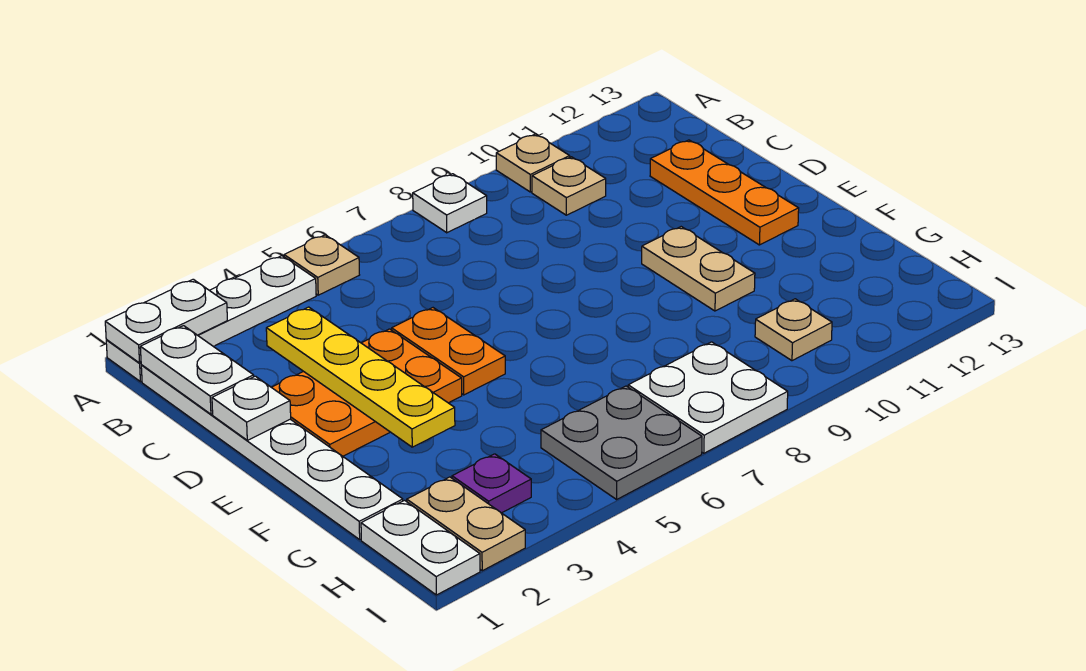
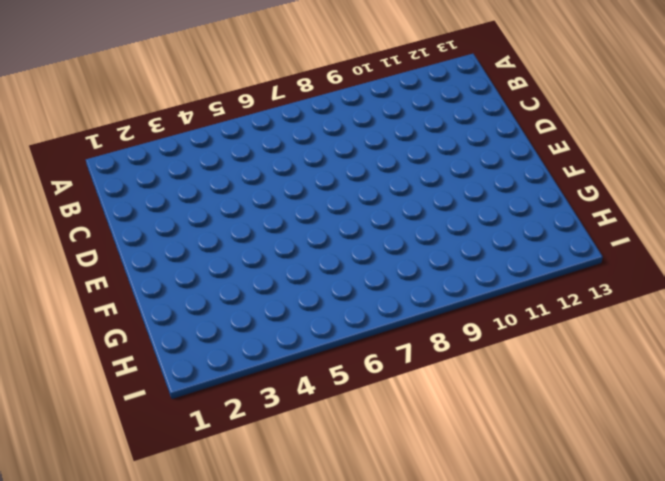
none -> white plate A1:A4 level 1
none -> tan plate A5 level 1
none -> white plate A8 level 1

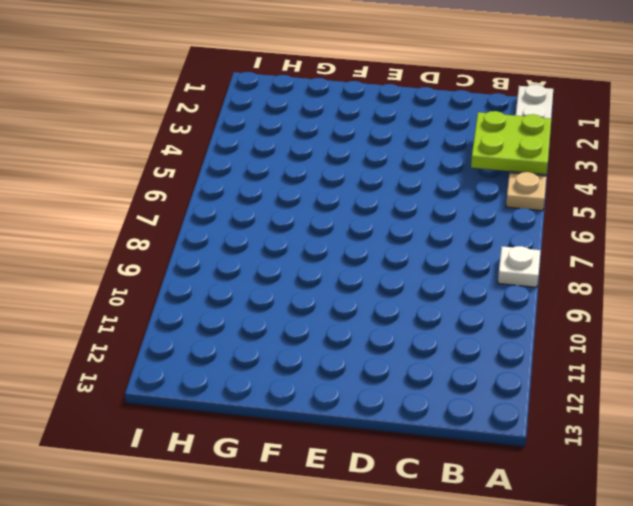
lime plate A3:B4 level 2 -> none
none -> tan plate A10 level 1
none -> white plate B1:G1 level 1
none -> tan plate B10 level 1

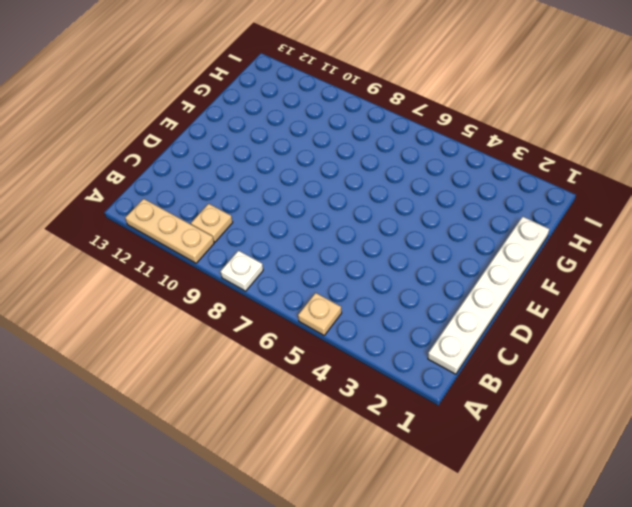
tan plate A10:A12 level 1 -> tan plate A10 level 1
none -> white plate A1:A4 level 1
none -> orange plate C12:E12 level 1
none -> orange plate D2:E4 level 1

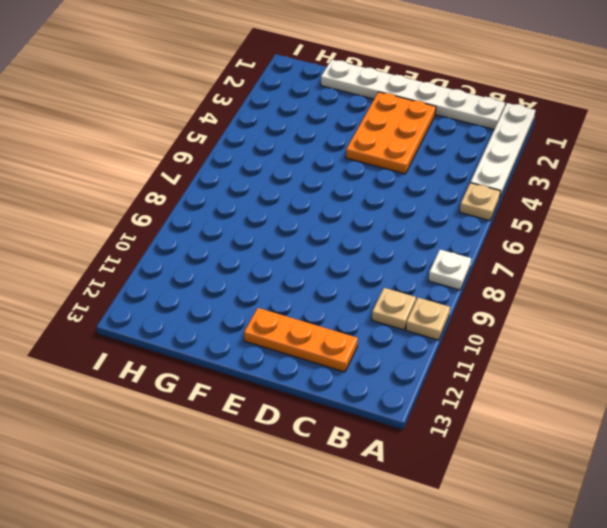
none -> orange plate D5:E5 level 1
none -> tan plate E10:F10 level 1
none -> white plate H1:I1 level 1

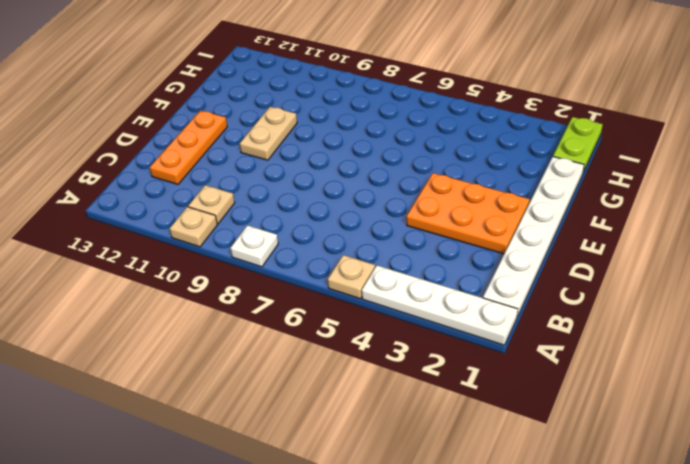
lime plate H1:I1 level 1 -> white plate H1:I1 level 1
none -> orange plate D5:E5 level 1
none -> tan plate H2:I2 level 1
none -> purple plate H3 level 1

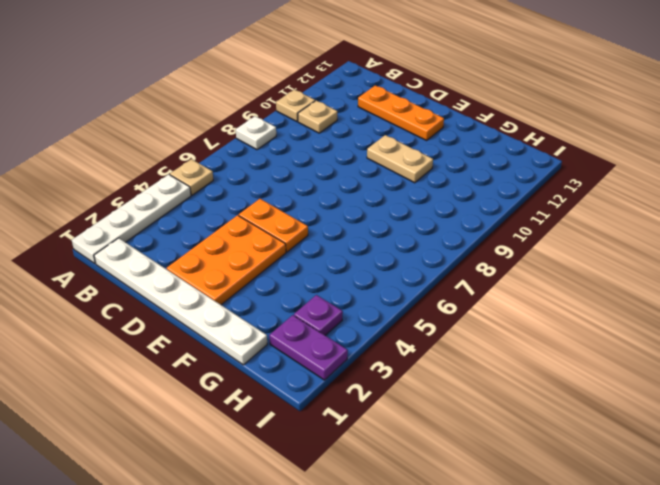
purple plate H2:I2 level 1 -> tan plate H2:I2 level 1
none -> white plate H1:I1 level 1
none -> grey plate H5:I6 level 1
none -> white plate H7:I8 level 1

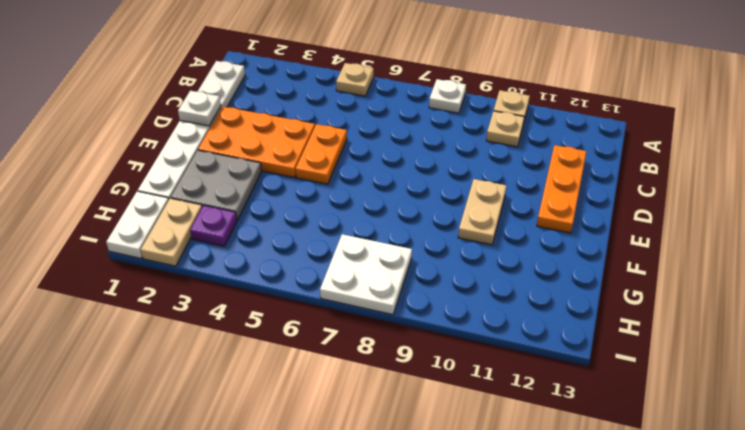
grey plate F2:G3 level 1 -> grey plate H5:I6 level 1
none -> white plate A1:A4 level 1
none -> tan plate H10 level 1
none -> white plate A1:A2 level 2

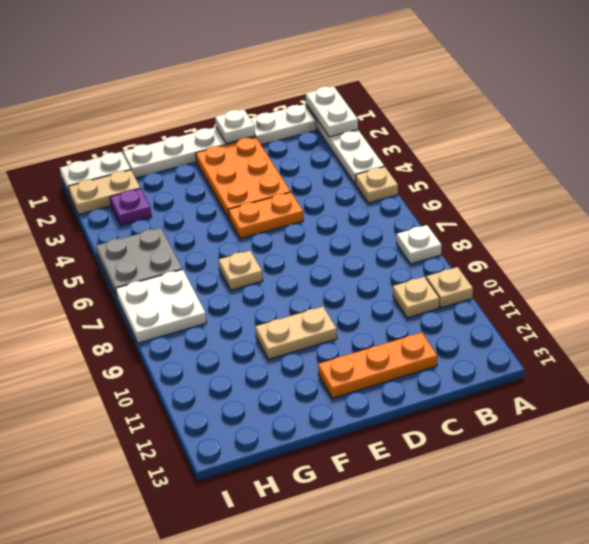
tan plate F7 level 1 -> tan plate H10 level 1
none -> white plate B1:C1 level 2
none -> yellow plate C3:F3 level 2

